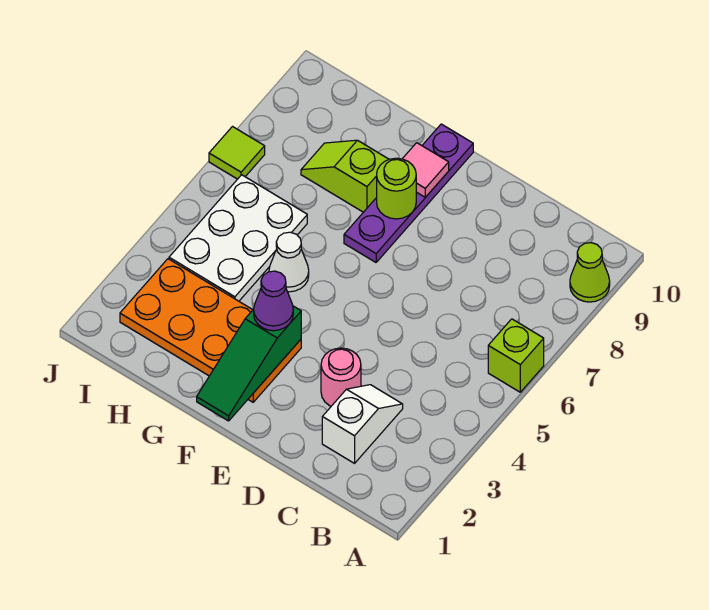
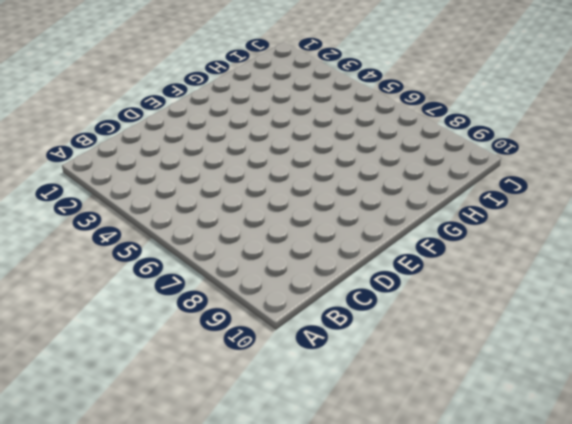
none -> lime brick A6 level 1
none -> lime cone A9 level 1
none -> white slope C2:C3 level 1 top 2

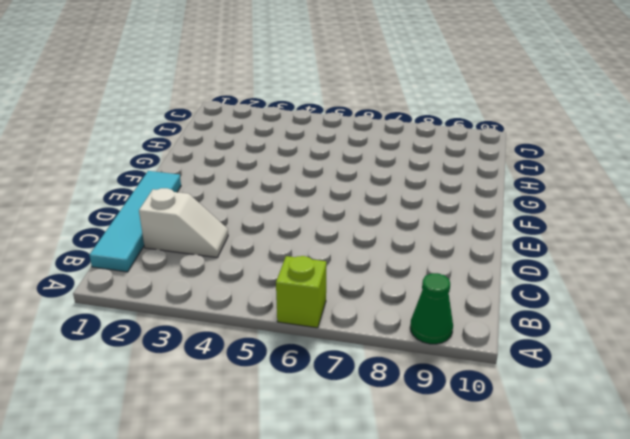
green cone A9 level 1 -> lime cone A9 level 1
cyan tile B1:E1 level 1 -> none
none -> pink round brick D3 level 1
none -> orange plate F2:I3 level 1
none -> purple plate F7:F10 level 1

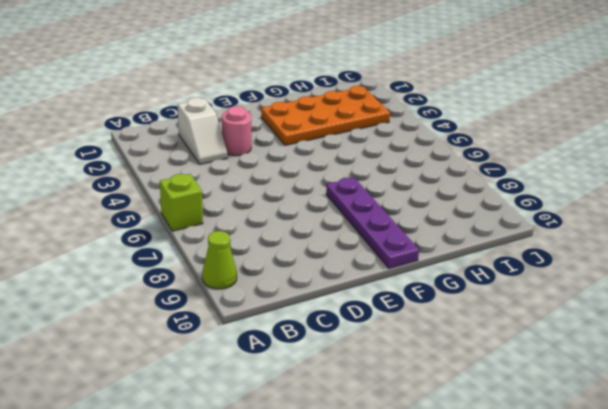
none -> white cone G5 level 1
none -> lime slope G8:H8 level 1 top G
none -> white plate H4:I6 level 1

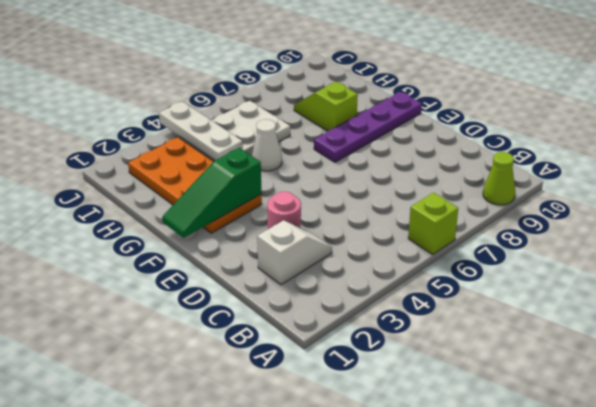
white plate H4:J4 level 2 -> none
none -> lime tile J7 level 1
none -> lime round brick F8 level 2
none -> pink tile F9 level 2

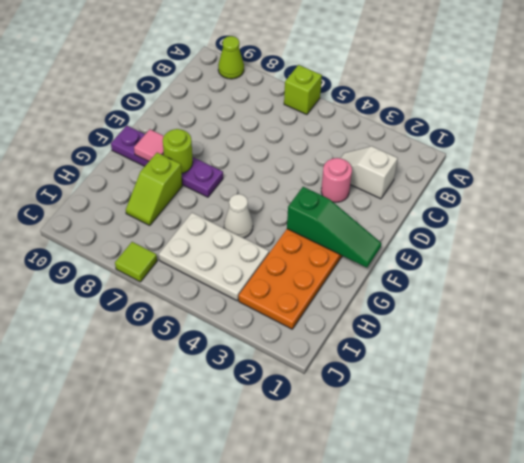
none -> purple cone F3 level 3

